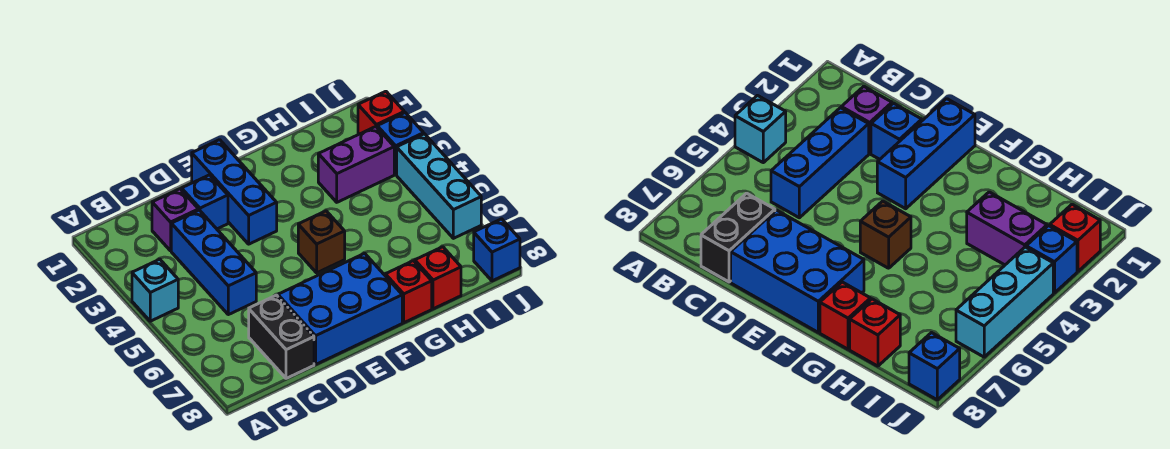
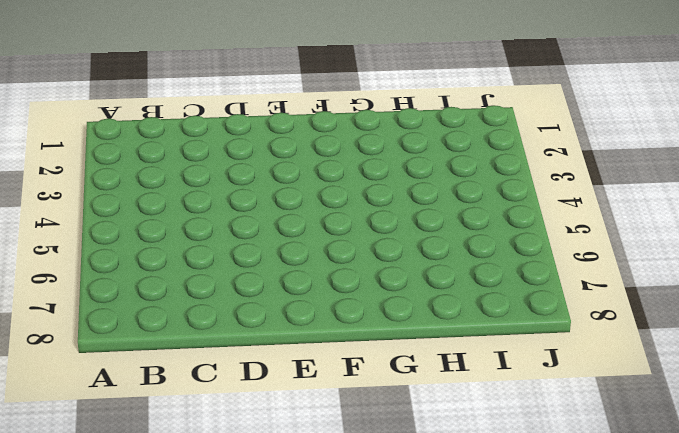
none -> cyan brick A4 level 1
none -> purple brick C2 level 1
none -> blue brick C3:C5 level 1

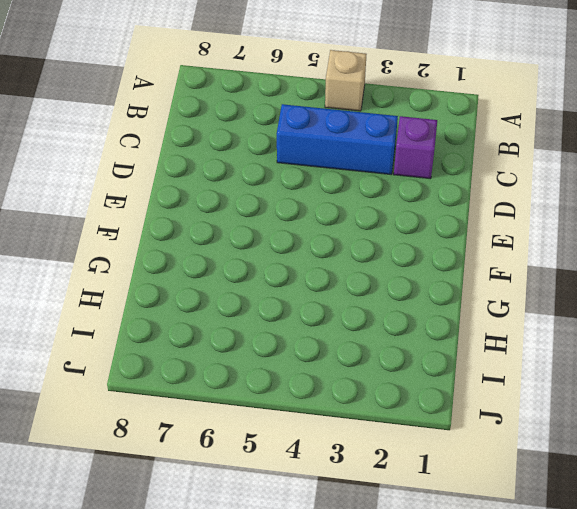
tan brick A4 level 1 -> cyan brick A4 level 1
none -> black brick C7:C8 level 1
none -> blue brick D2 level 1
none -> blue brick D7:F8 level 1

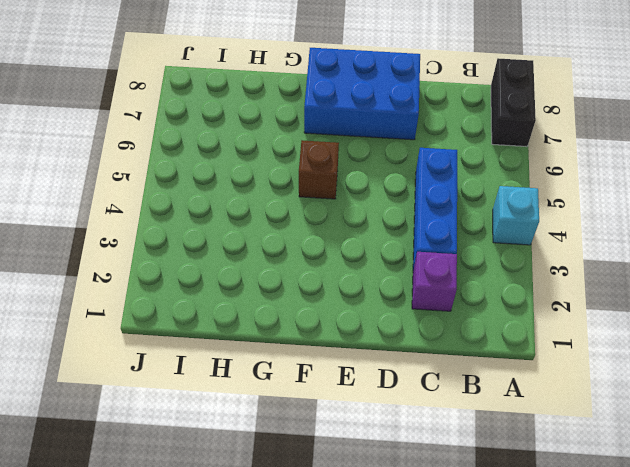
black brick A7:A8 level 1 -> black brick C7:C8 level 1
none -> blue brick D2 level 1
none -> blue brick E1:E3 level 1
none -> red brick G8 level 1

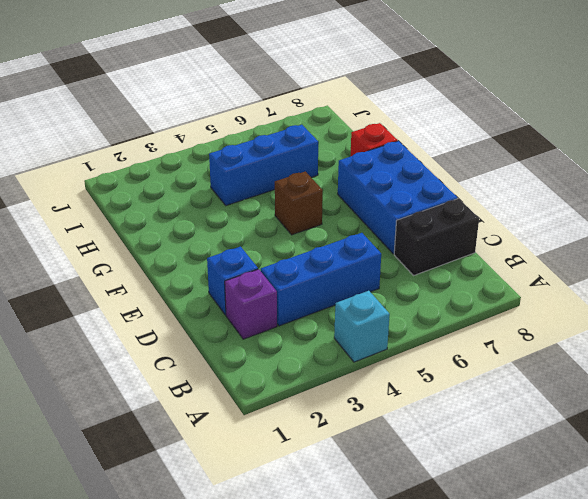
blue brick H4:H6 level 1 -> blue brick E1:E3 level 1
none -> purple brick H3:I3 level 1
none -> red brick H8 level 1
none -> red brick J2 level 1

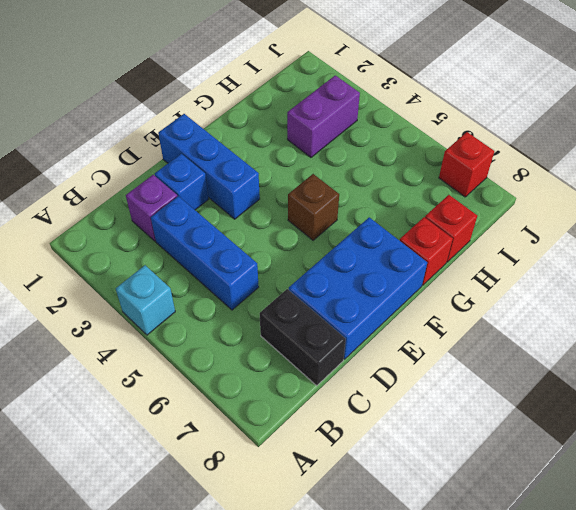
red brick J7 level 1 -> red brick J2 level 1
none -> blue brick J3 level 1
none -> cyan brick J4:J6 level 1
none -> blue brick J8 level 1

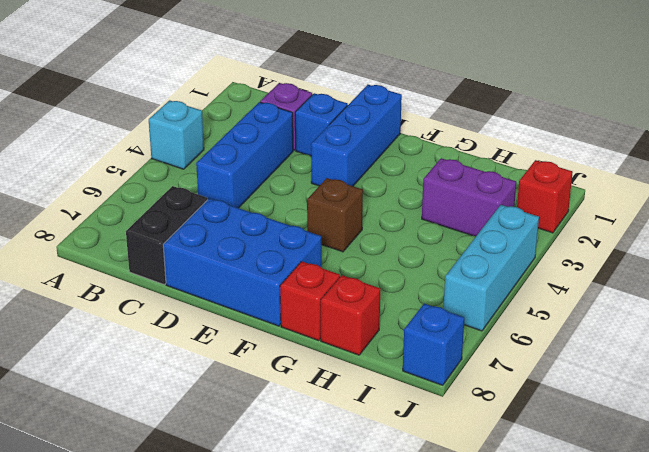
none -> blue brick J3 level 1

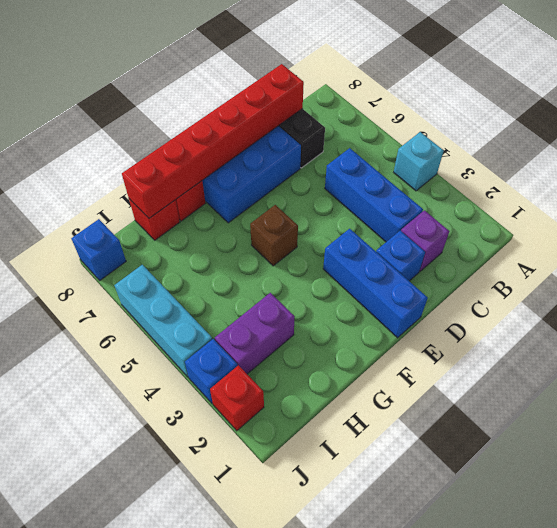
red brick C8:H8 level 2 -> none

